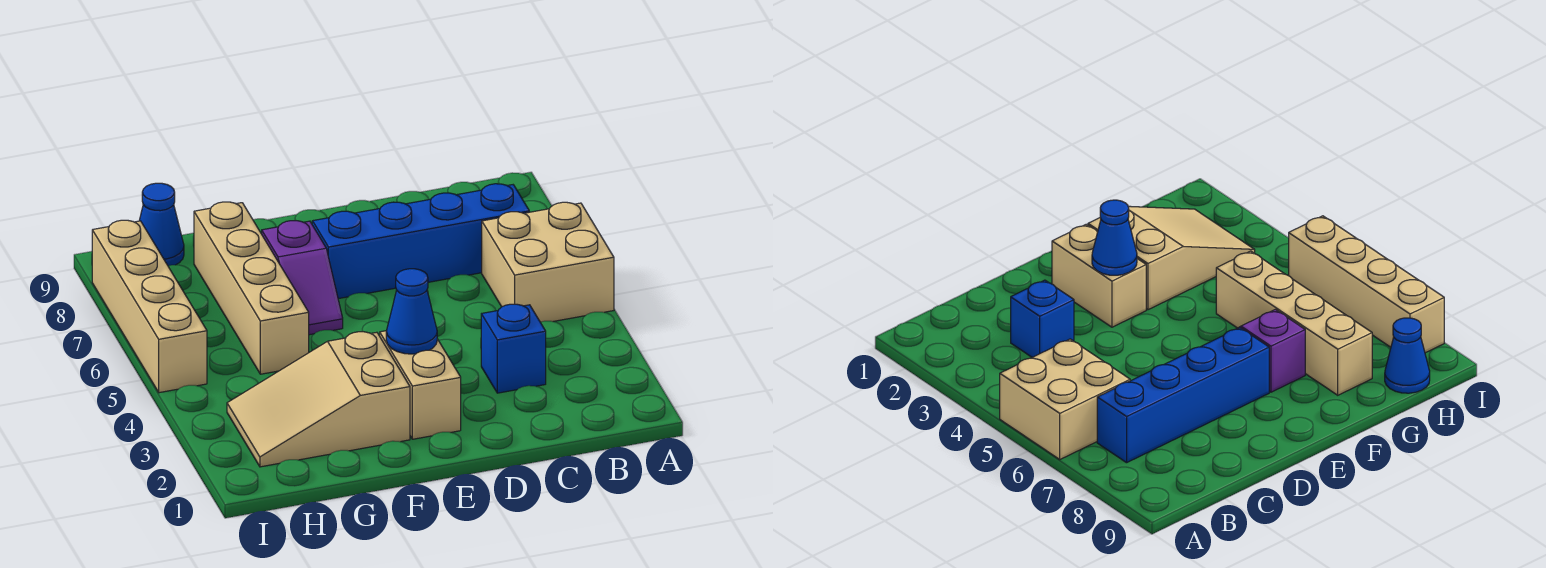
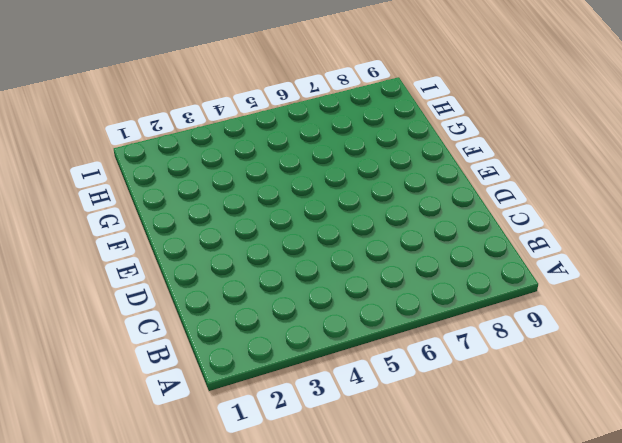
none -> tan brick A5:B6 level 1
none -> blue brick B7:E7 level 1

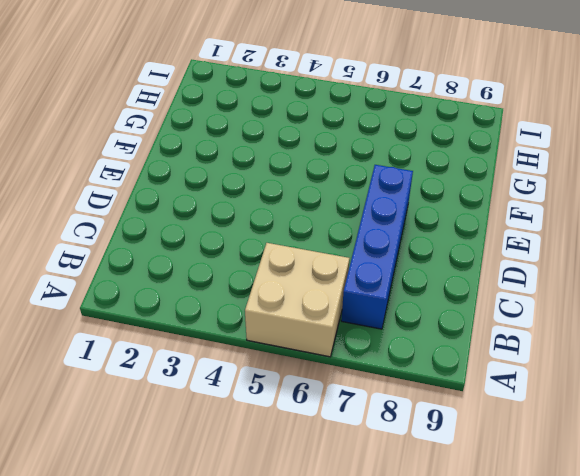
none -> blue brick C3 level 1
none -> tan brick E2:E3 level 1

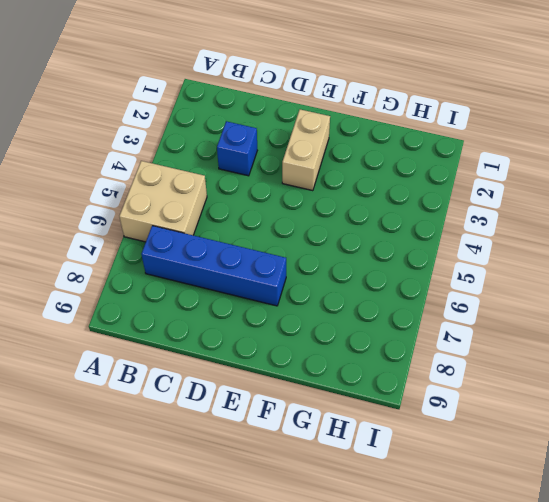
none -> tan slope F2:H3 level 1 top F
none -> purple slope F6:F7 level 1 top 7

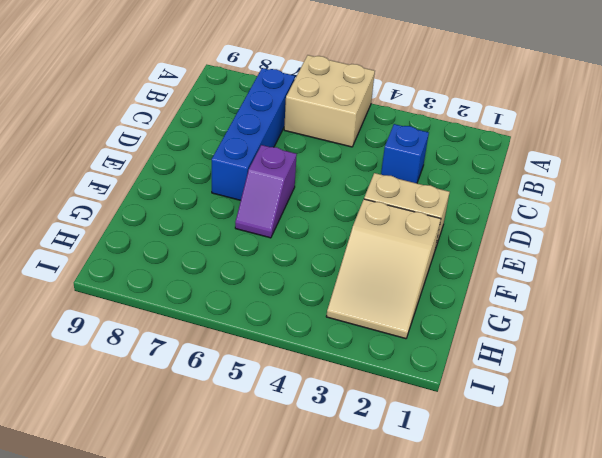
purple slope E6:F6 level 1 top E -> purple slope F6:F7 level 1 top 7
none -> tan brick G5:G8 level 1
none -> blue cone H9 level 1

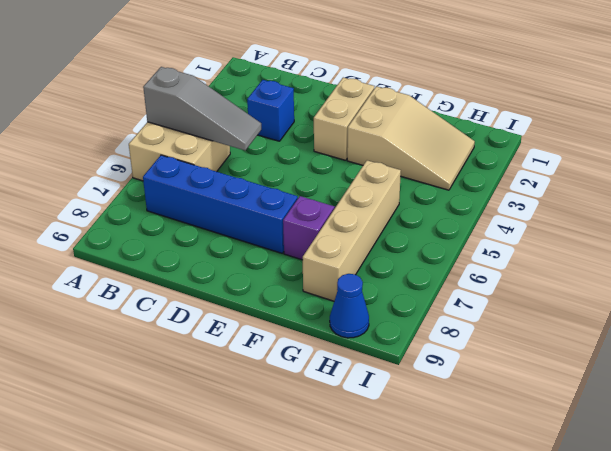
grey slope A5:C5 level 2 top A -> none
none -> tan brick I5:I8 level 1
none -> blue cone E3 level 2

